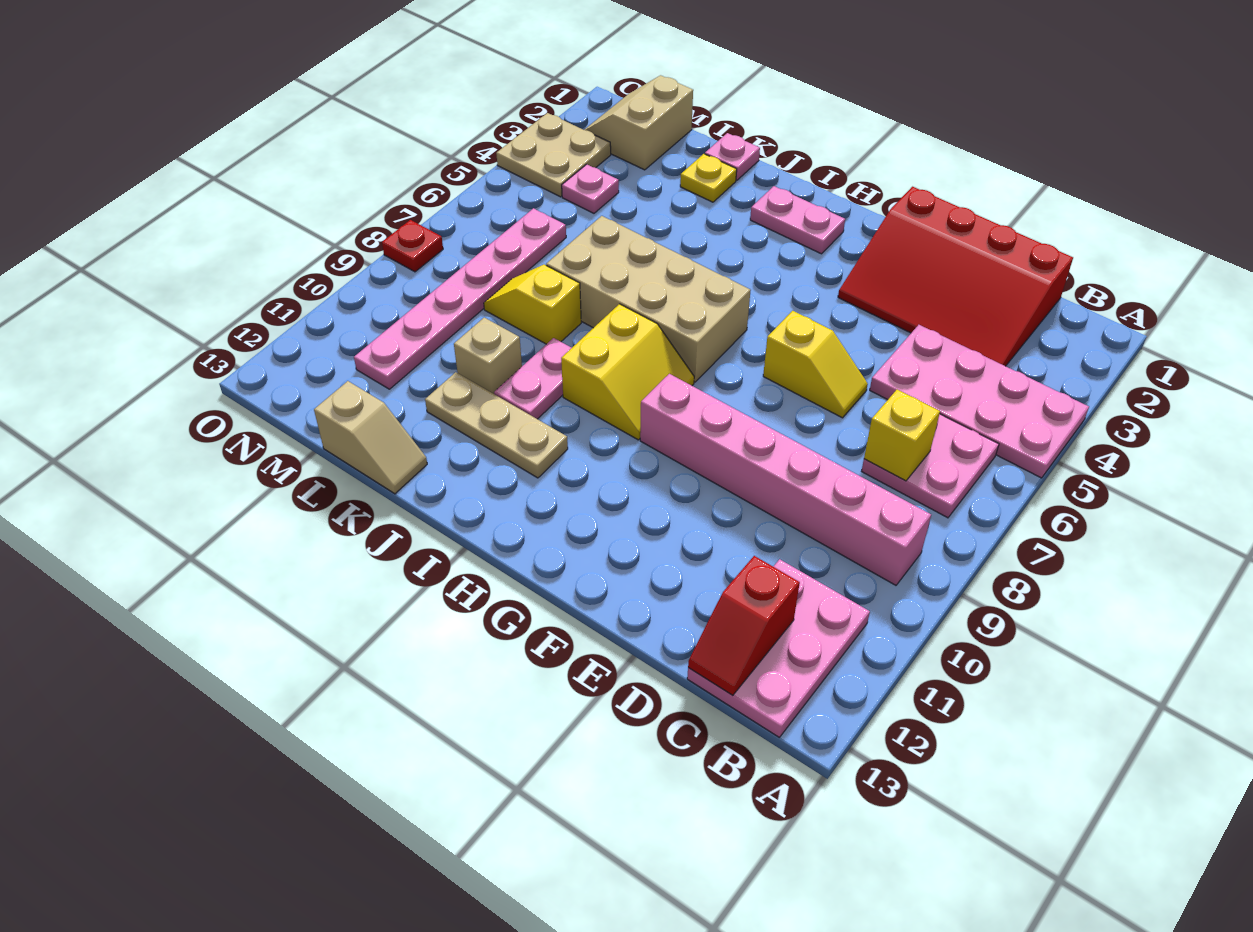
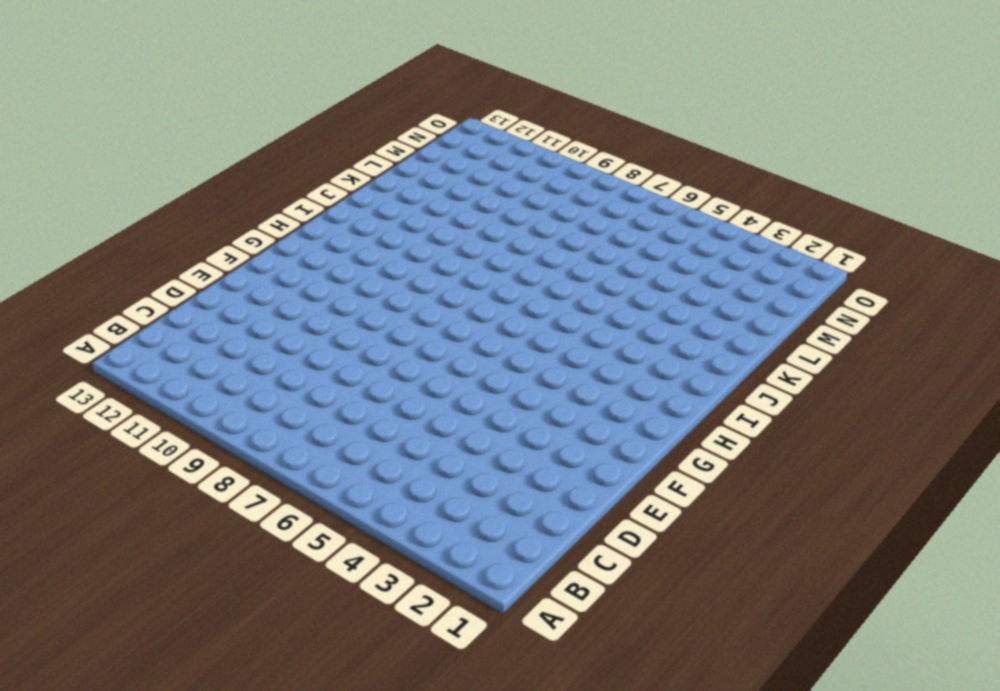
none -> pink plate A4:D5 level 1
none -> pink plate B6:C7 level 1
none -> pink brick B9:G9 level 1

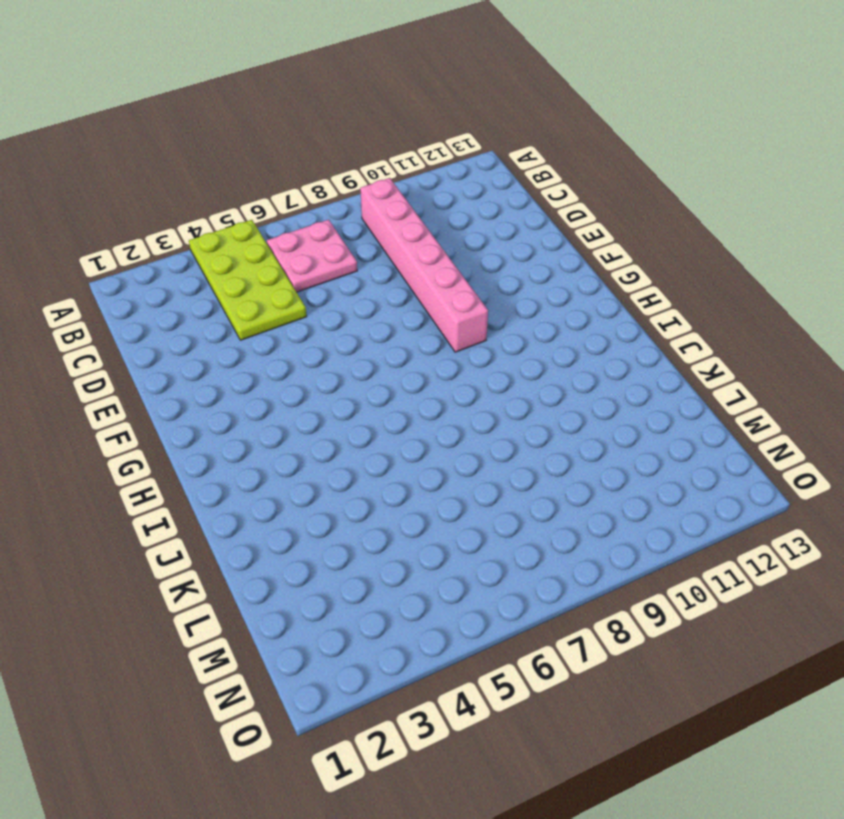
lime plate A4:D5 level 1 -> pink plate A4:D5 level 1
none -> pink plate B11:C13 level 1
none -> red slope C1:F3 level 1 top 1
none -> yellow slope E6:F6 level 1 top F

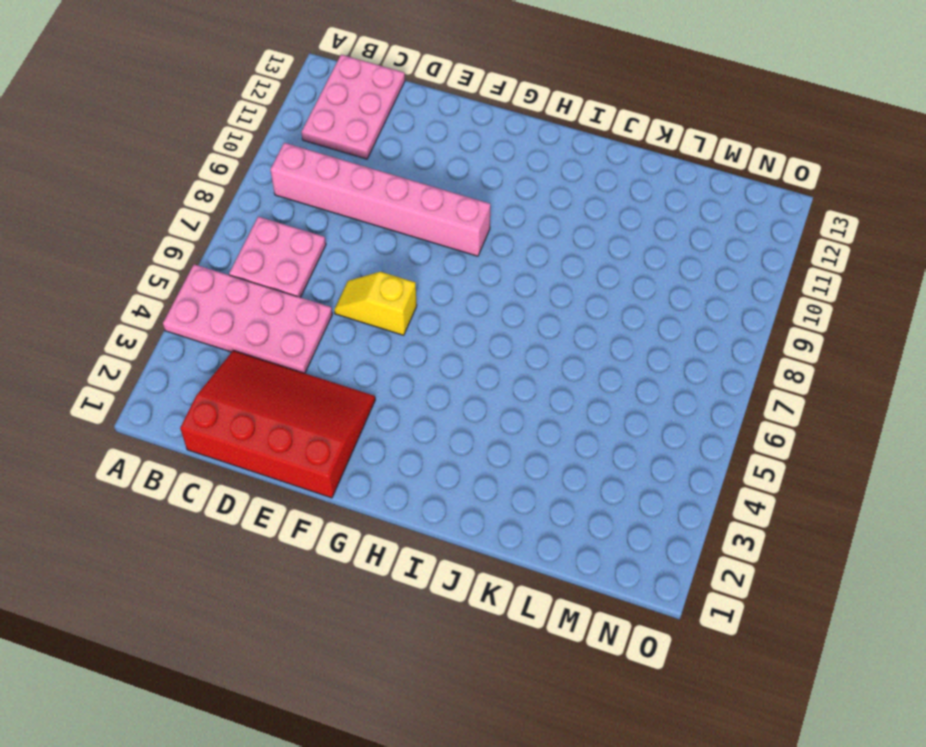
none -> pink plate H2:I2 level 1
none -> tan brick H6:K7 level 1
none -> yellow slope H8:I9 level 1 top I

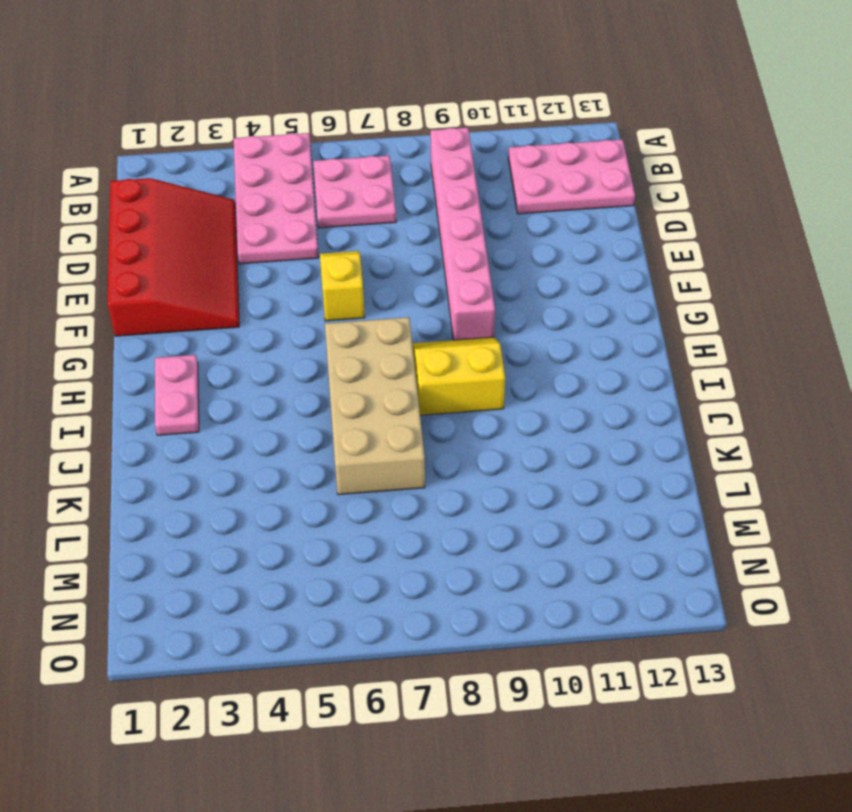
none -> tan plate I11:K11 level 1
none -> pink plate J9:J10 level 1
none -> pink plate K1 level 1

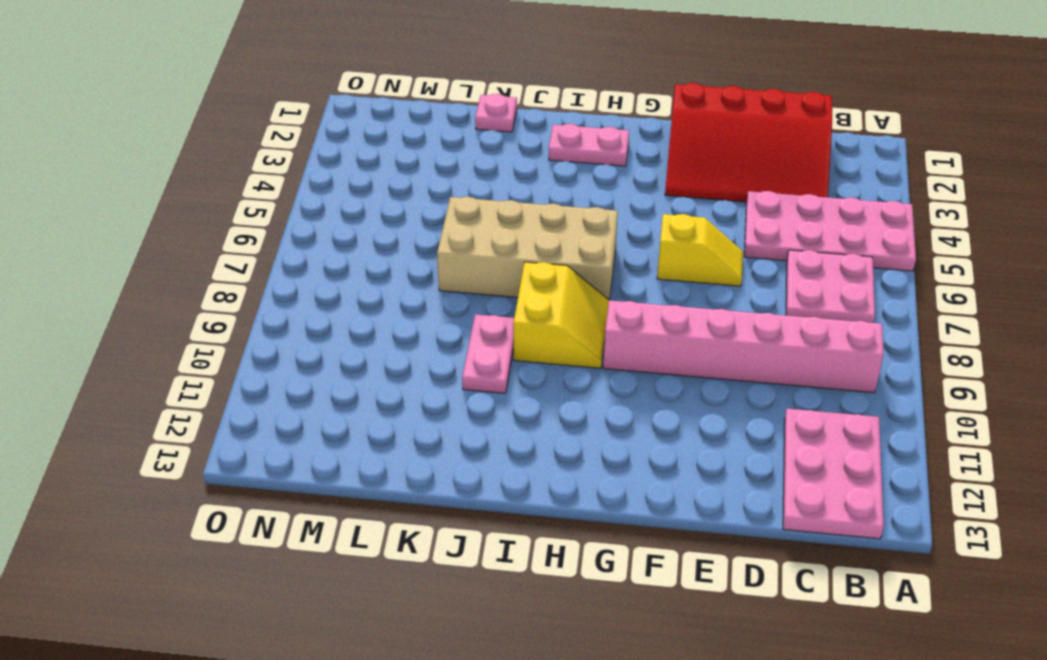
none -> tan plate I11:K11 level 1
none -> yellow plate K2 level 1
none -> yellow slope K8:L8 level 1 top K

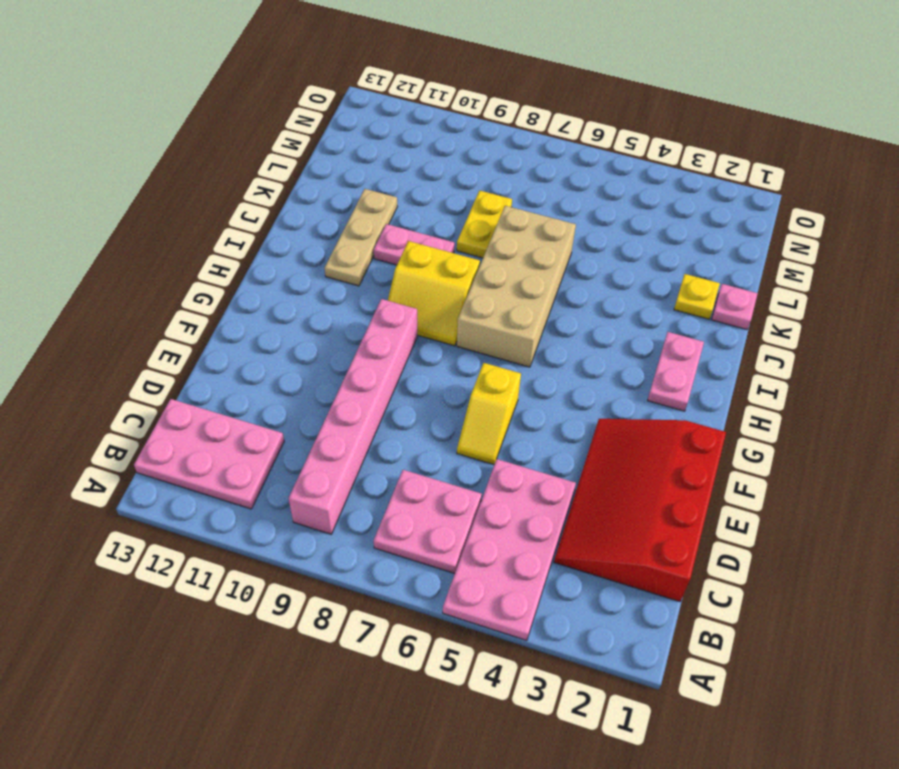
yellow plate K8:L8 level 1 -> yellow slope K8:L8 level 1 top K
none -> tan brick K10 level 1
none -> tan slope K13:L13 level 1 top L
none -> tan slope M1:N2 level 1 top M

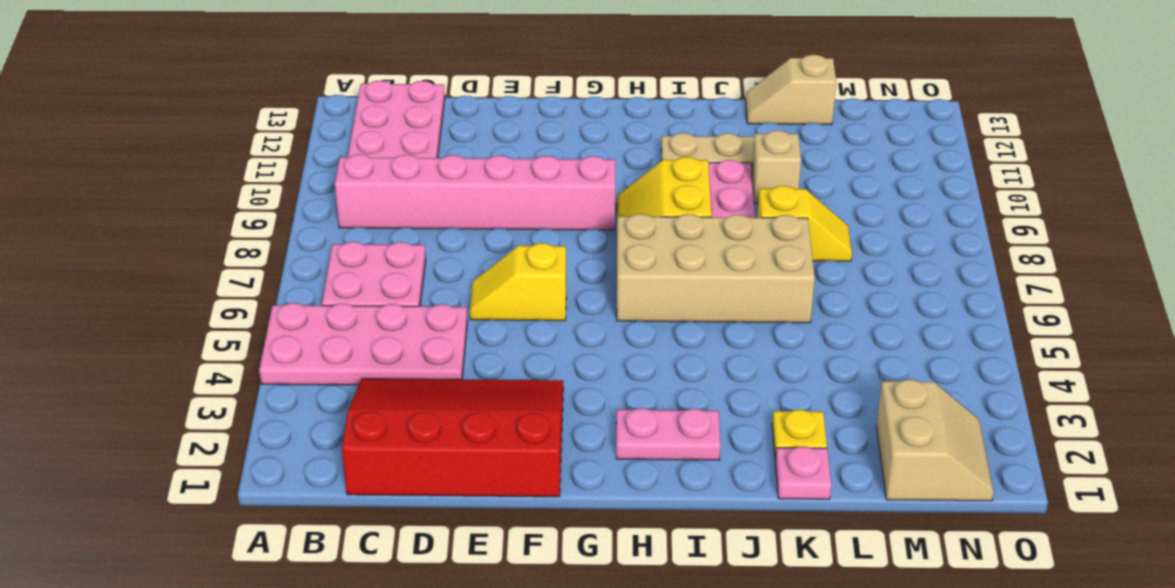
none -> pink plate M4 level 1
none -> pink plate M6:M11 level 1
none -> tan plate N3:O4 level 1

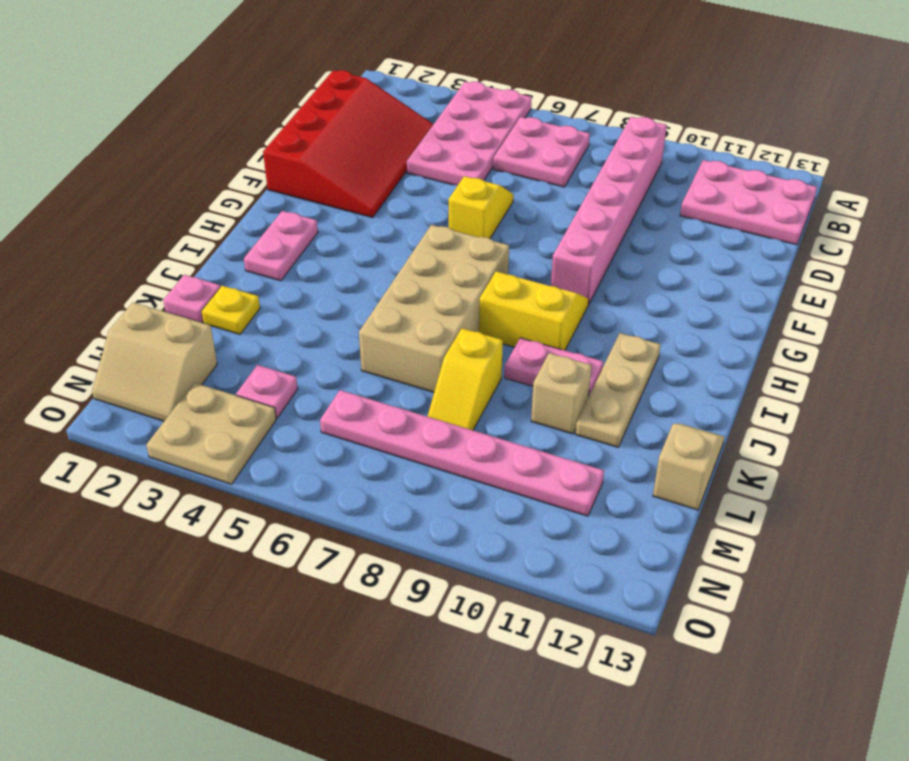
none -> red plate O8 level 1
none -> yellow brick C7 level 2
none -> red slope C12:C13 level 2 top 12

